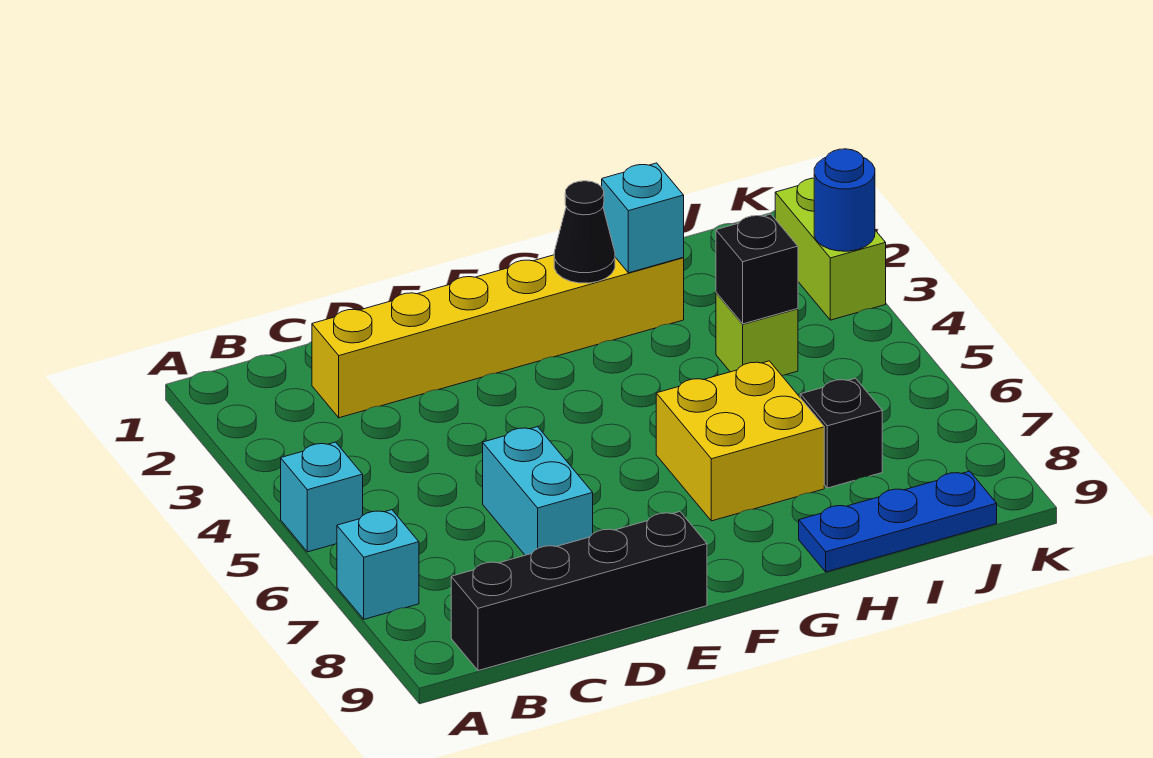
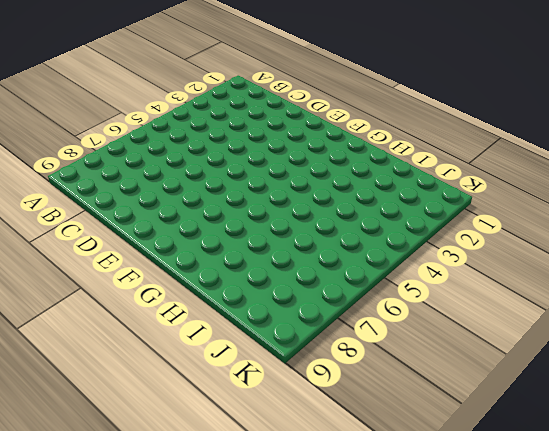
none -> cyan brick A5 level 1
none -> cyan brick A7 level 1
none -> black brick B9:E9 level 1

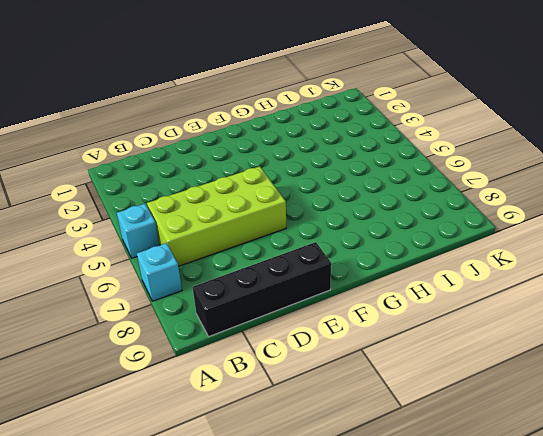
lime brick B5:E6 level 1 -> cyan brick D6:D7 level 1
none -> yellow brick C2:H2 level 1
none -> yellow brick G6:H7 level 1
none -> blue plate H9:J9 level 1

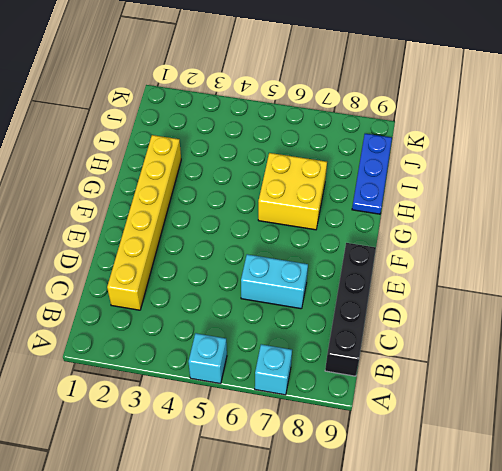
none -> lime brick I4 level 1
none -> black brick I7 level 1
none -> lime brick K2:K3 level 1

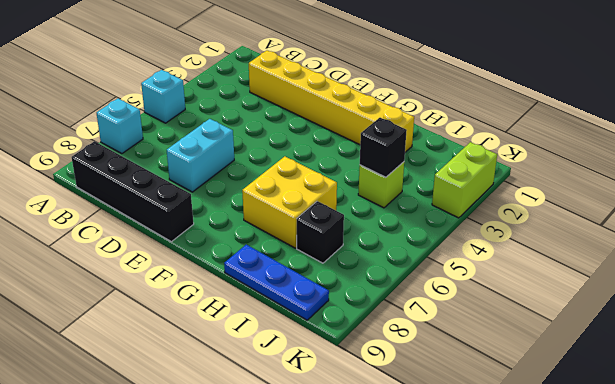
none -> black cone G2 level 2
none -> cyan brick H2 level 2
none -> blue round brick K3 level 2

